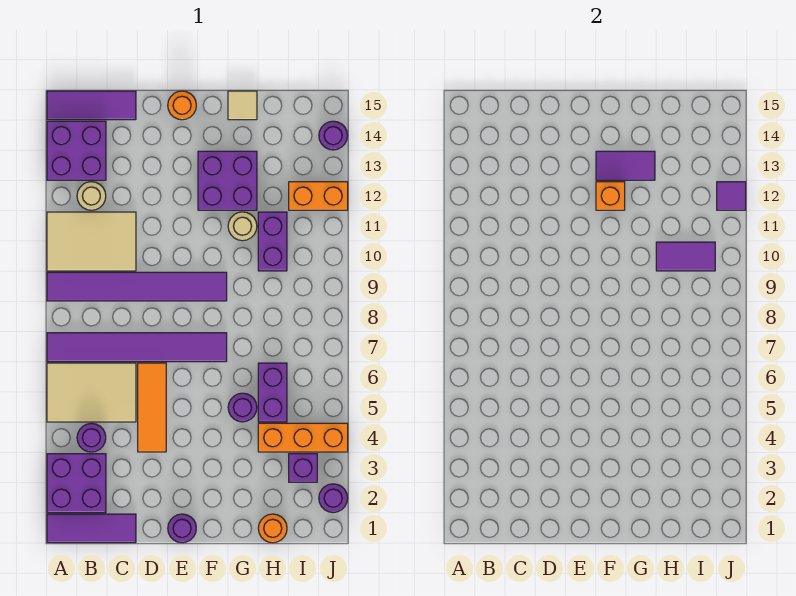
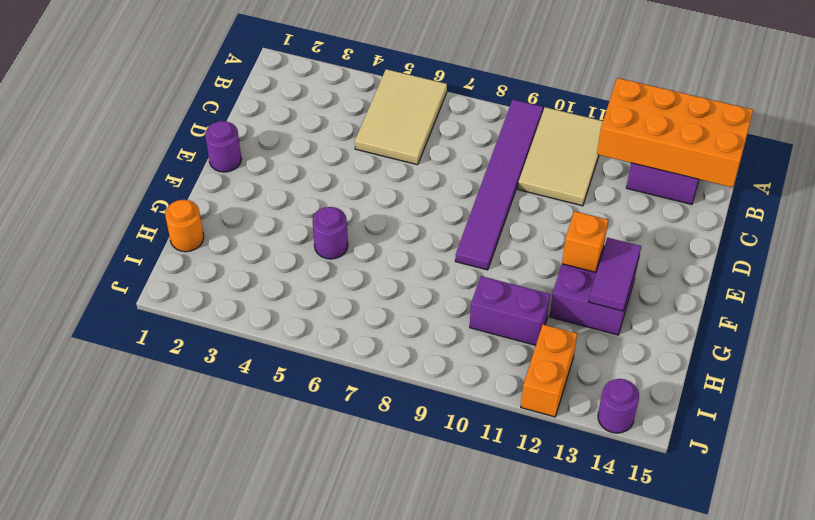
orange brick A12:B15 level 2 -> none
none -> purple tile A1:C1 level 1
none -> purple brick A2:B3 level 1
none -> purple tile A7:F7 level 1

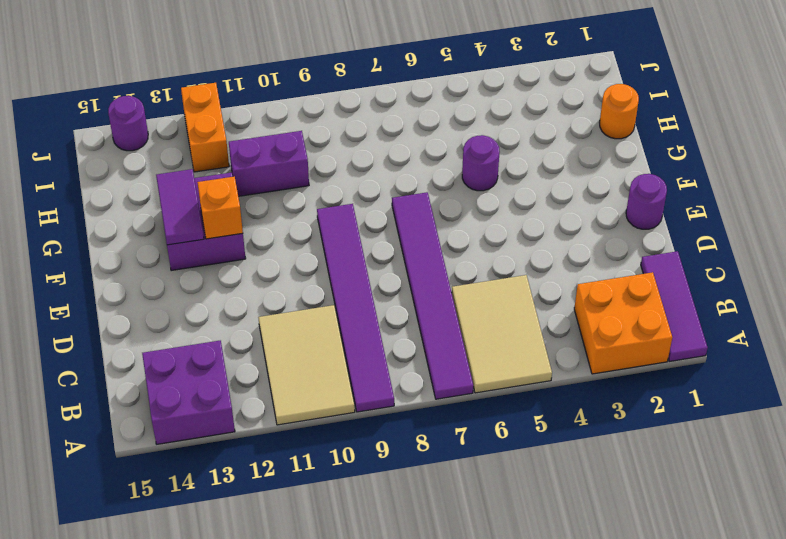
orange brick A2:B3 level 1 -> purple brick A2:B3 level 1
none -> purple tile A15:C15 level 1
none -> purple round brick B4 level 1
none -> tan round brick B12 level 1

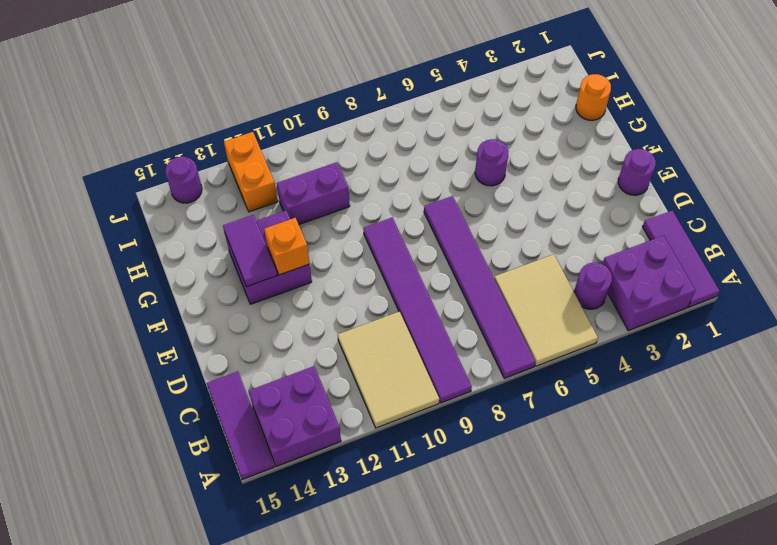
none -> tan round brick B12 level 1
none -> orange tile D4:D6 level 1
none -> orange round brick E15 level 1

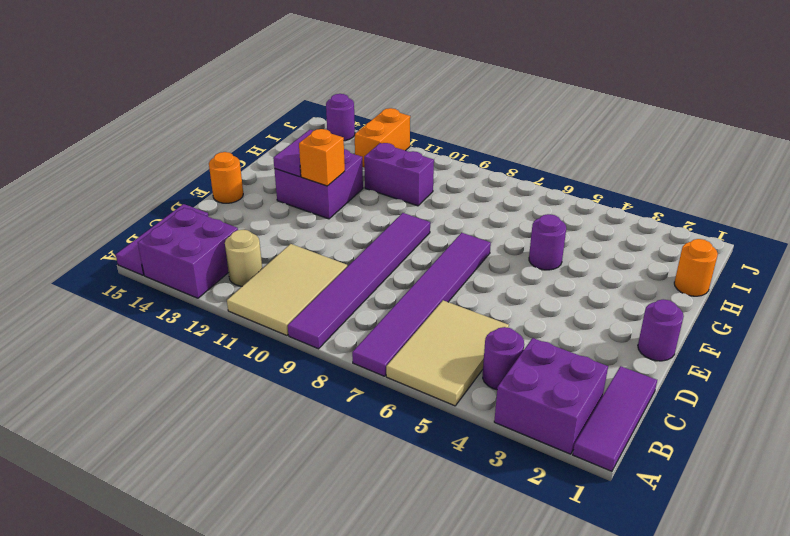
none -> orange tile D4:D6 level 1
none -> tan round brick G11 level 1
none -> tan tile G15 level 1

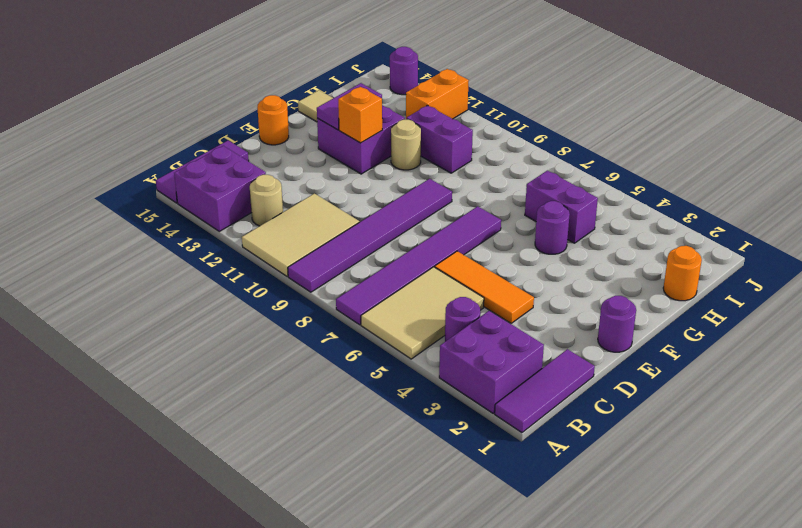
none -> orange brick H4:J4 level 1
none -> purple brick I3 level 1
none -> purple round brick J2 level 1

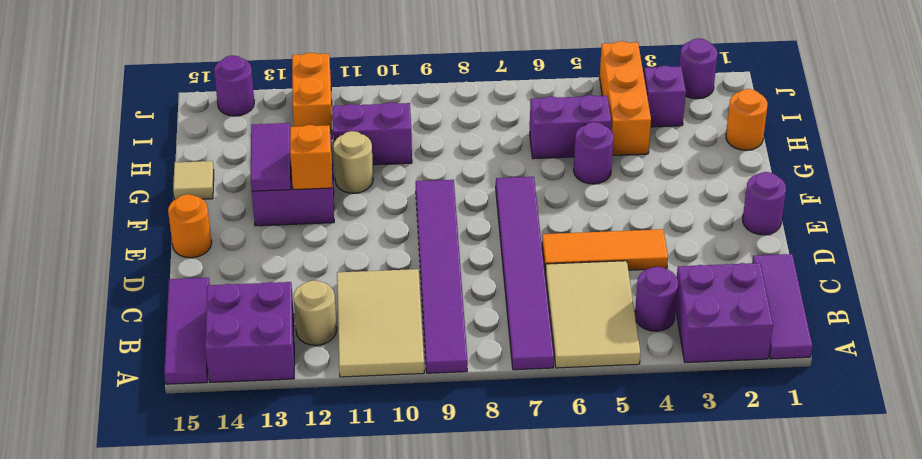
none -> purple tile H10:I10 level 2
none -> purple tile J12 level 2

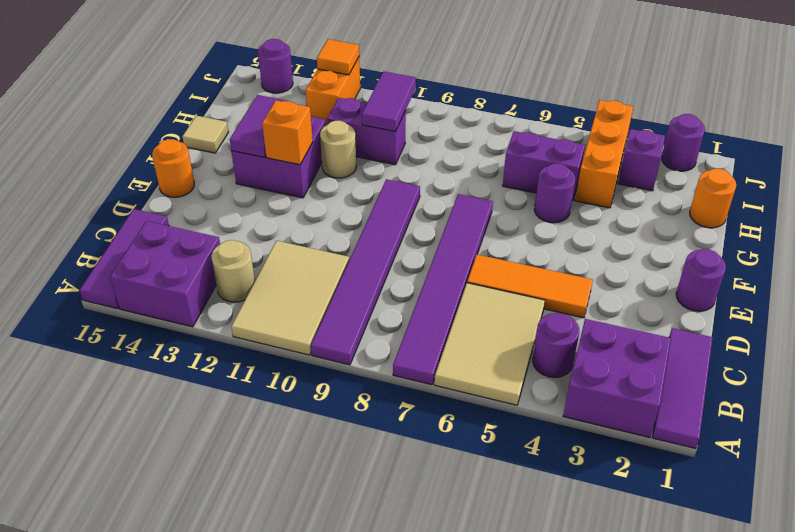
orange tile J12 level 2 -> purple tile J12 level 2

